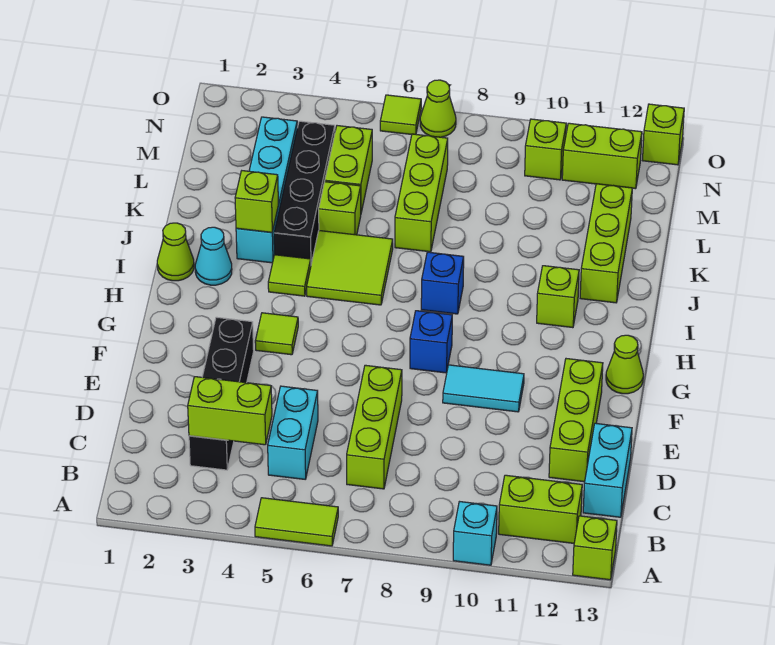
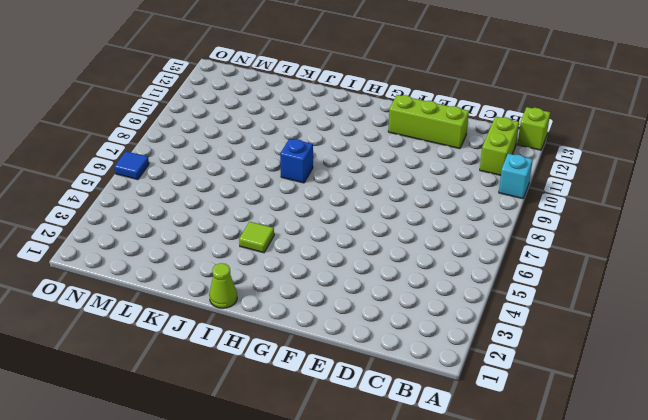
blue tile O6 level 1 -> lime tile O6 level 1
none -> lime tile A5:A6 level 1
none -> black brick C3:F3 level 1
none -> cyan brick C5:D5 level 1
none -> lime brick C7:E7 level 1

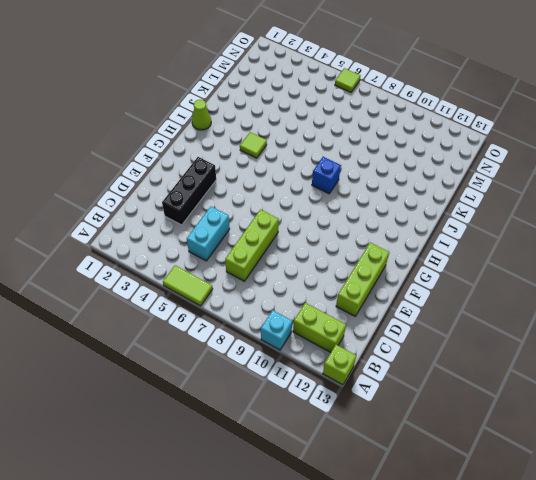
black brick D3:F3 level 1 -> black brick C3:F3 level 1
none -> cyan brick C13:D13 level 1
none -> cyan tile F9:F10 level 1
none -> lime tile G4 level 1
none -> blue brick G8 level 1

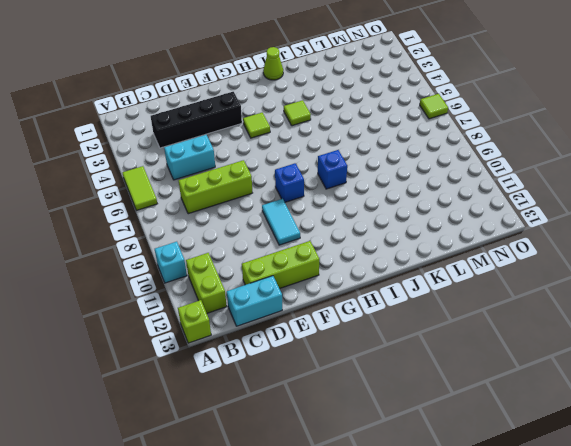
none -> lime cone G13 level 1
none -> cyan cone I2 level 1
none -> lime tile I5:J6 level 1
none -> lime brick I11 level 1

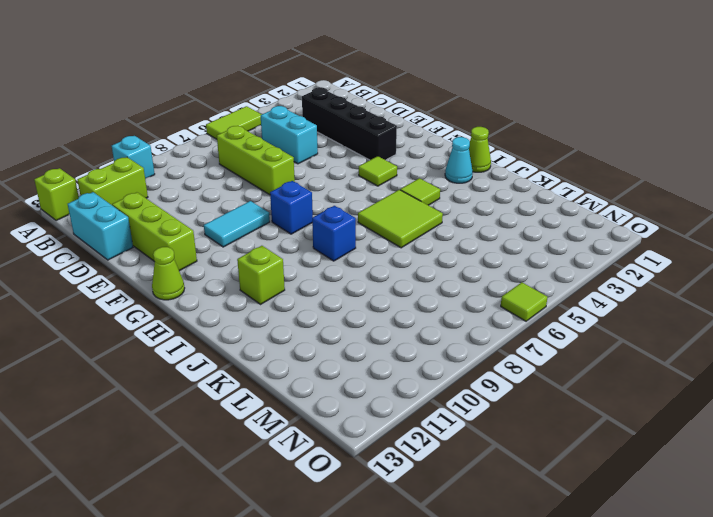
none -> cyan brick J3:M3 level 1
none -> black brick J4:M4 level 1
none -> lime brick J12:L12 level 1
none -> lime brick K5 level 1

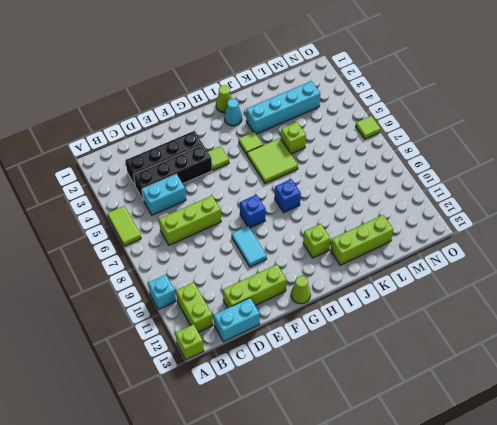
black brick C4:F4 level 1 -> black brick J4:M4 level 1
none -> lime brick K7:M7 level 1
none -> lime brick L5:M5 level 1
none -> lime brick N10 level 1
none -> lime brick N11:N12 level 1

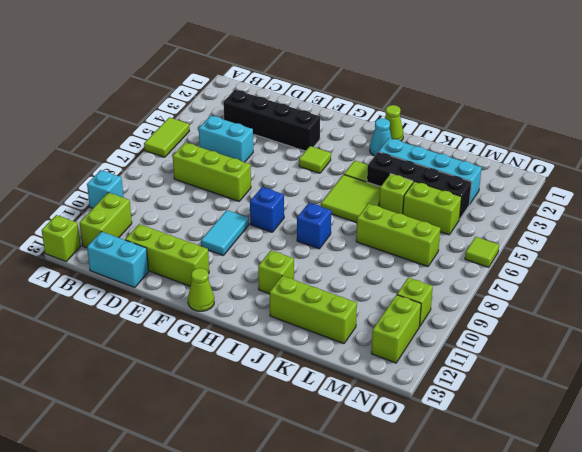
none -> lime cone O7 level 1
none -> lime brick O13 level 1
none -> lime brick C3:C4 level 2
none -> lime brick J3 level 2

